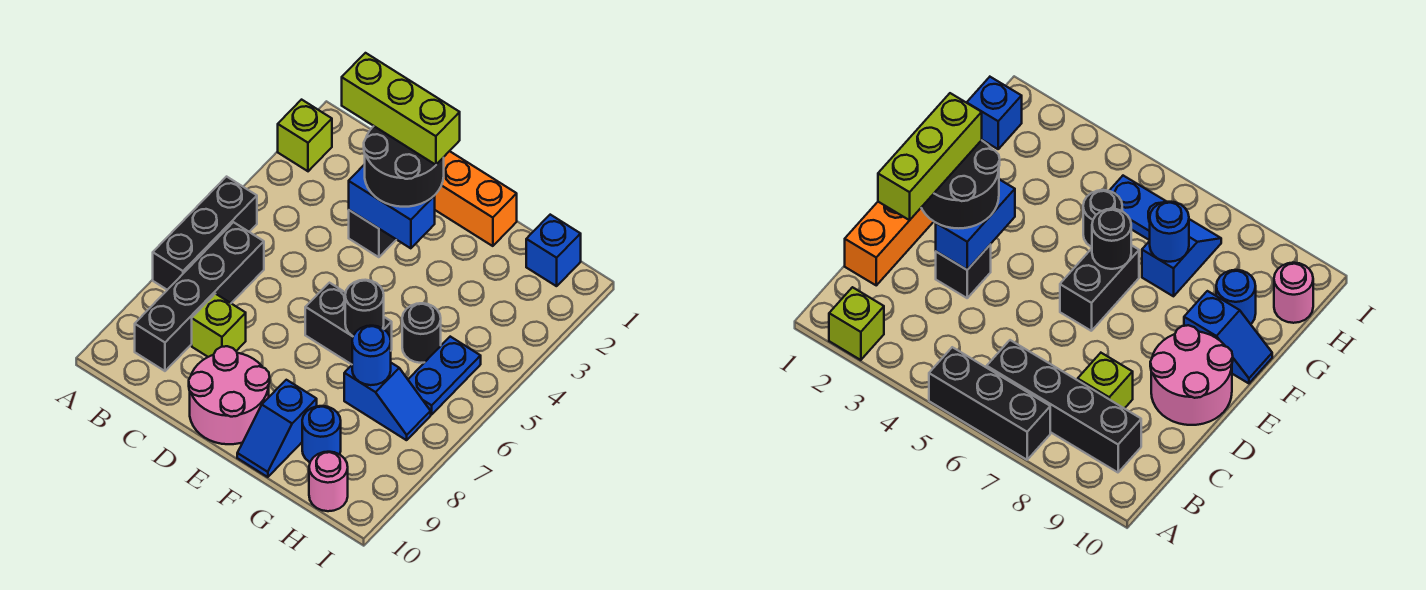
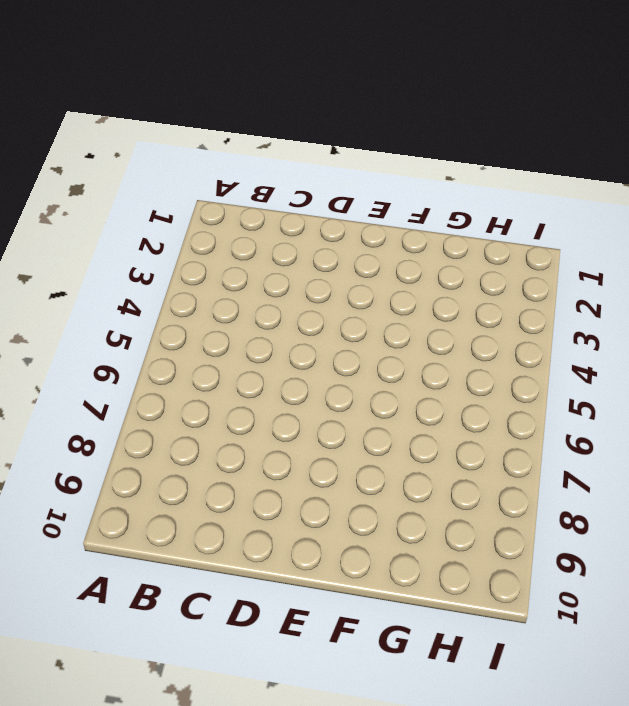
none -> lime brick A2 level 1
none -> black brick A5:A7 level 1
none -> black brick B6:B9 level 1

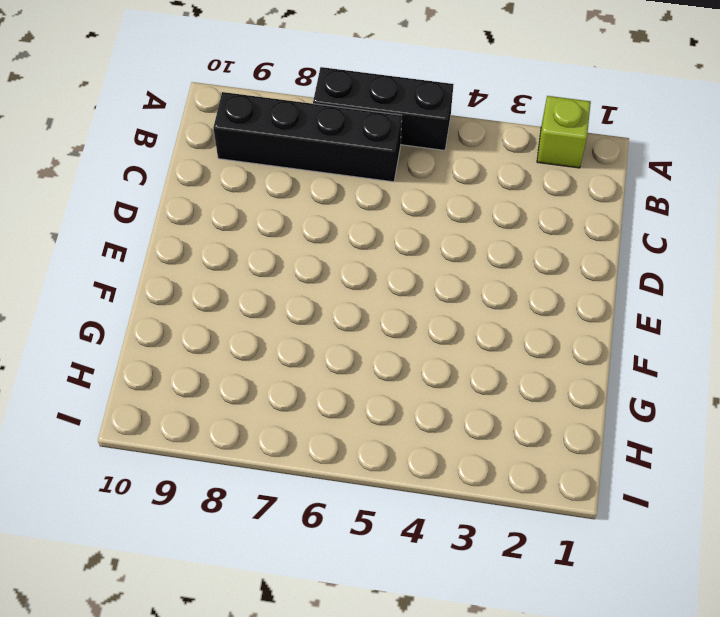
none -> orange brick C1:F1 level 1
none -> lime brick C8 level 1
none -> black brick D3 level 1

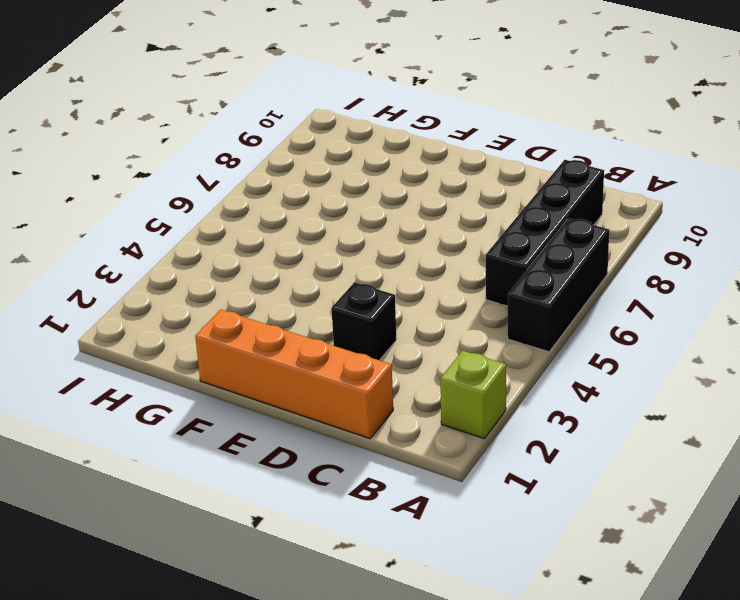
none -> lime brick C8 level 1
none -> pink round brick D9:E10 level 1
none -> black brick E6:F6 level 1

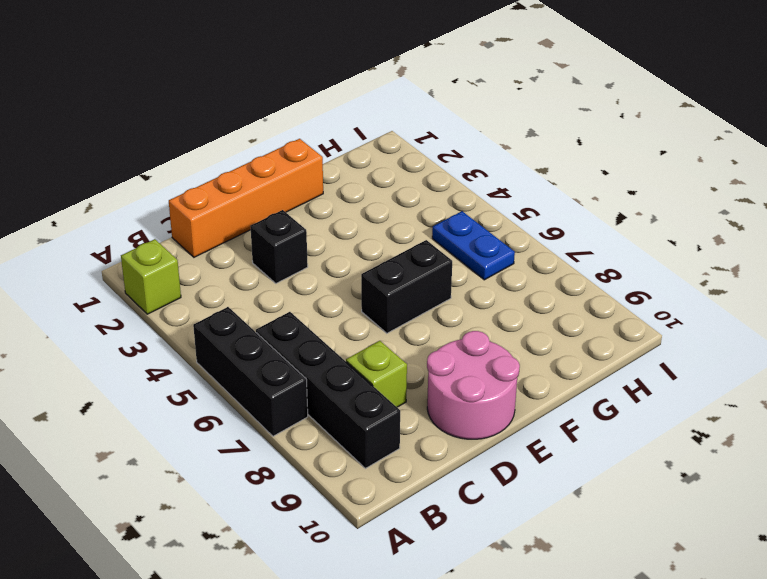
none -> blue slope F9:F10 level 1 top 9
none -> black round brick G5 level 1
none -> blue slope G7:H7 level 1 top G

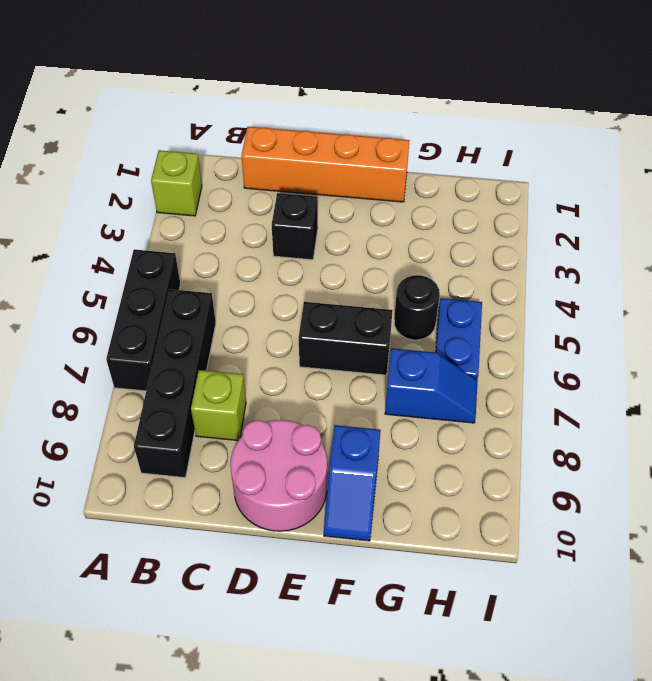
none -> blue round brick G9 level 1
none -> blue brick H1 level 1
none -> pink round brick H10 level 1

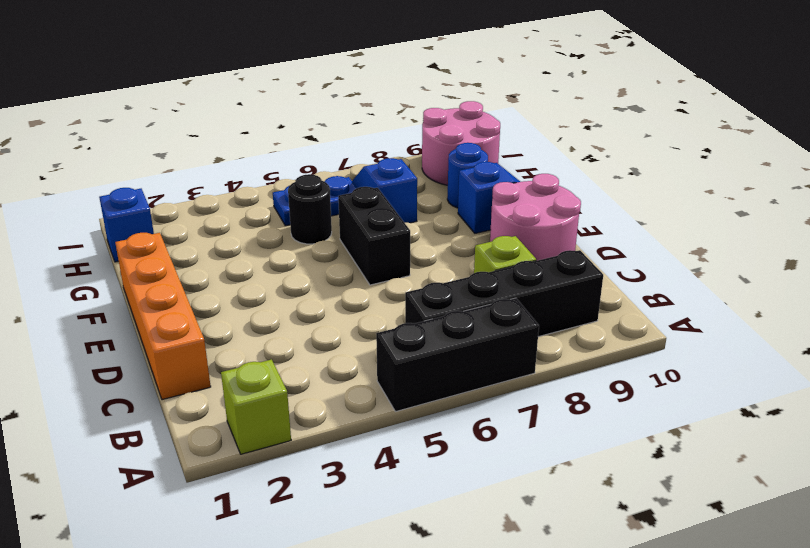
pink round brick H9:I10 level 1 -> pink round brick H10 level 1
none -> black brick D3 level 1
none -> blue brick D3:E3 level 2
none -> black round brick F6 level 2

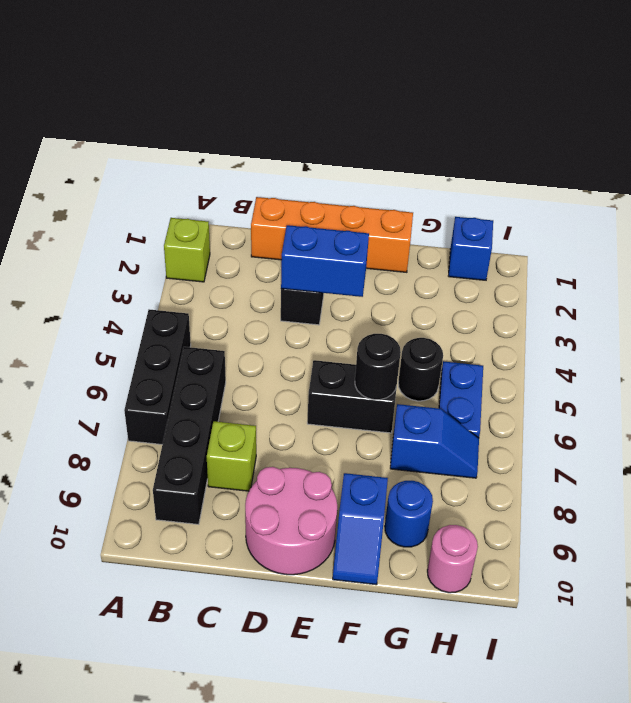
none -> blue round brick G7 level 2
none -> black round brick D2:E3 level 3
none -> lime brick C2:E2 level 4

